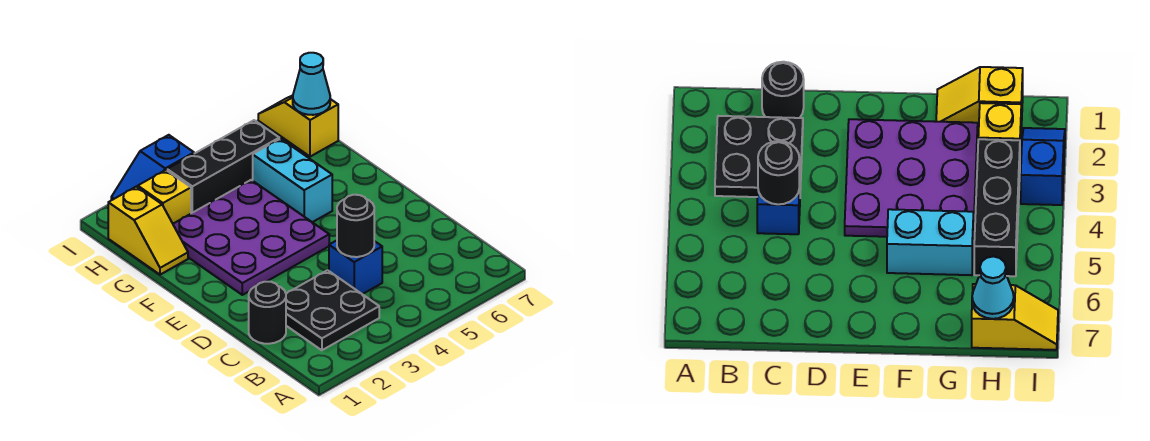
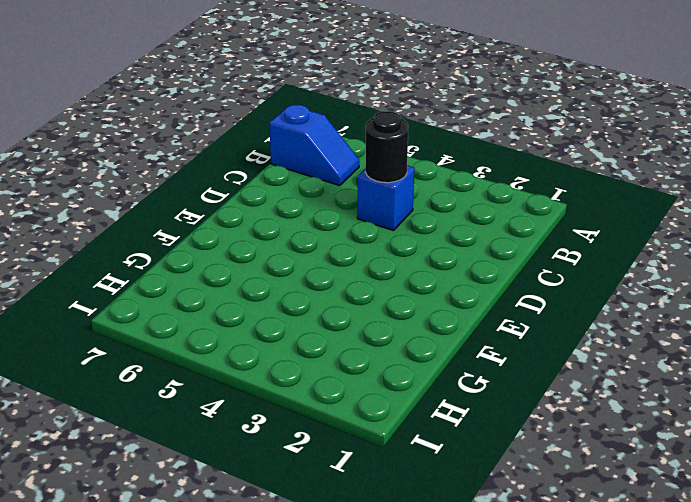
blue slope B6:B7 level 1 top 7 -> blue slope I2:I3 level 1 top 3
none -> black plate B2:C3 level 1
none -> black round brick C1 level 1
none -> purple plate E2:G4 level 1

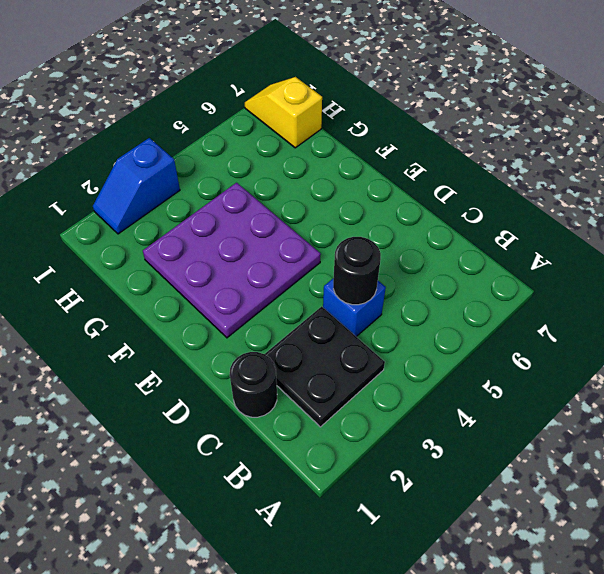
none -> cyan brick F5:G5 level 1
none -> yellow slope G1:H1 level 1 top H
none -> yellow brick H2 level 1

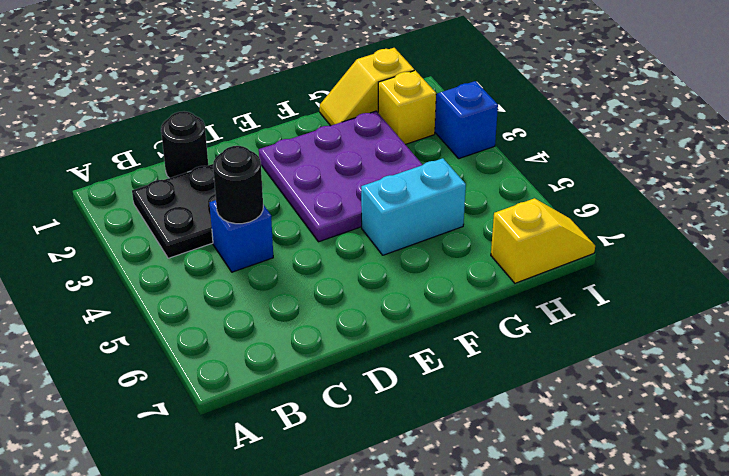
none -> black brick H3:H5 level 1
none -> cyan cone H7 level 2

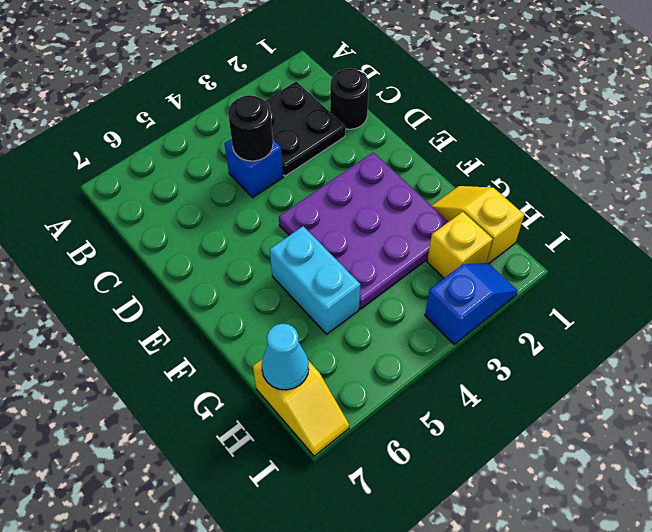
none -> black brick H3:H5 level 1

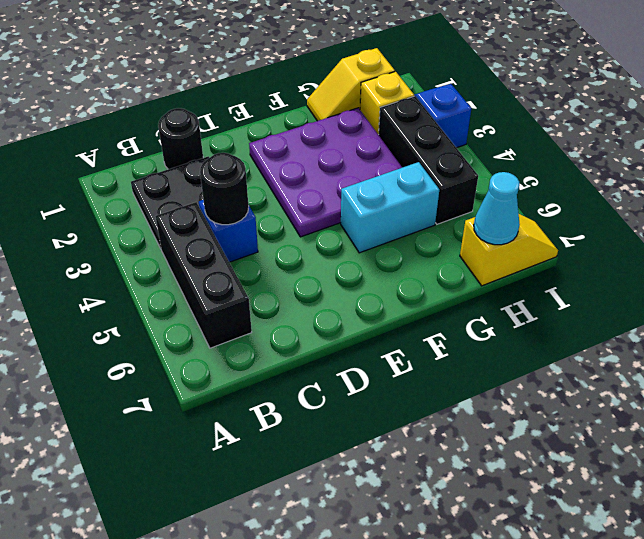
black brick B4:B6 level 1 -> none

